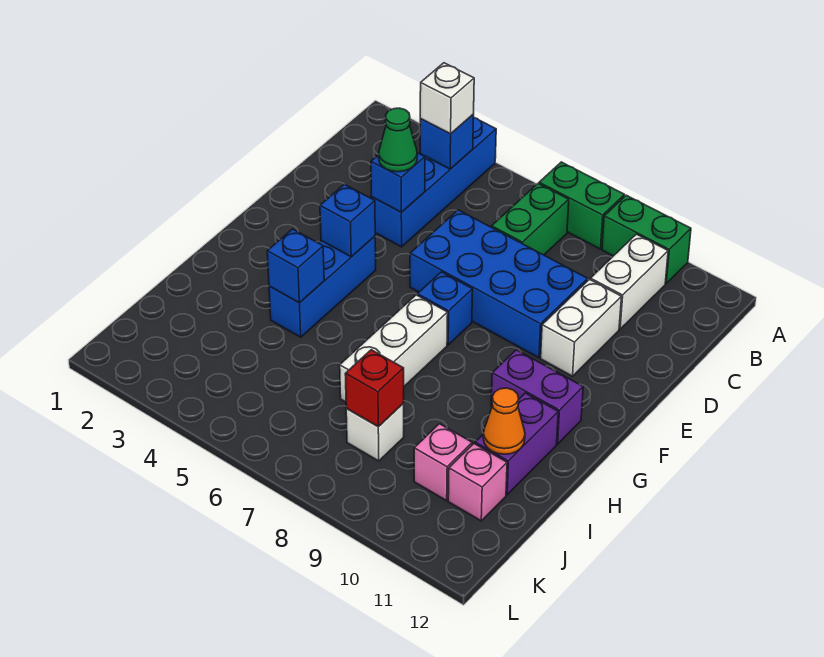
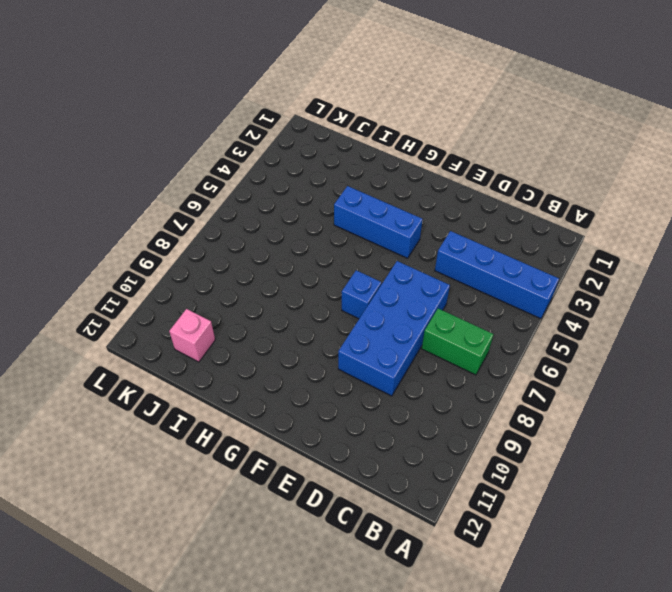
none -> green brick A7:A8 level 1
none -> green brick A9:A10 level 1
none -> white brick B10:C10 level 1

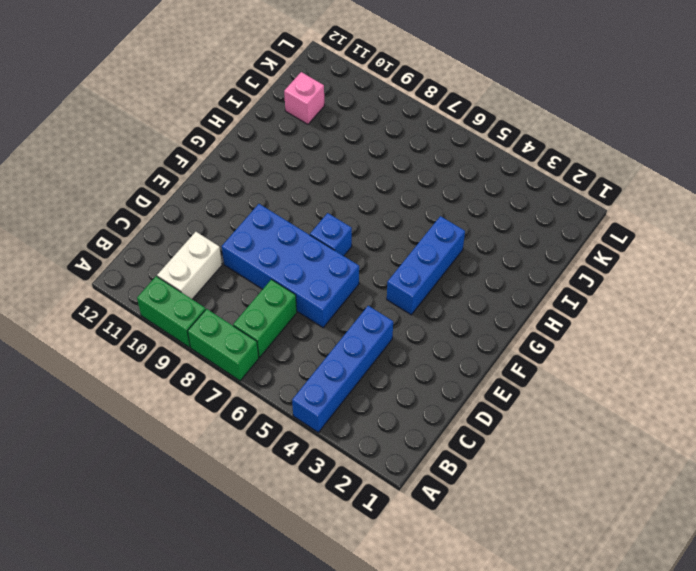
none -> white brick D10:E10 level 1
none -> white brick G7:I7 level 1
none -> purple brick G10:G11 level 1

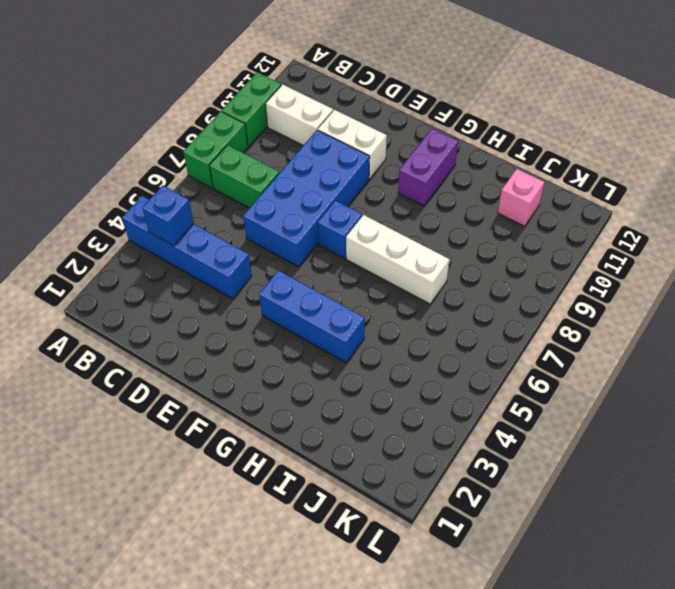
none -> purple brick H11:I11 level 1
none -> white brick J8 level 1
none -> pink brick J10 level 1

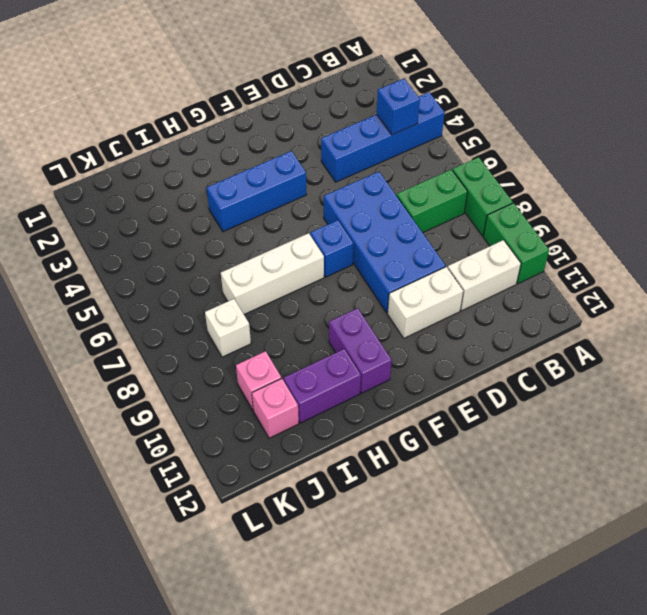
none -> blue brick D4 level 2
none -> blue brick F4 level 2
none -> blue brick H4 level 2

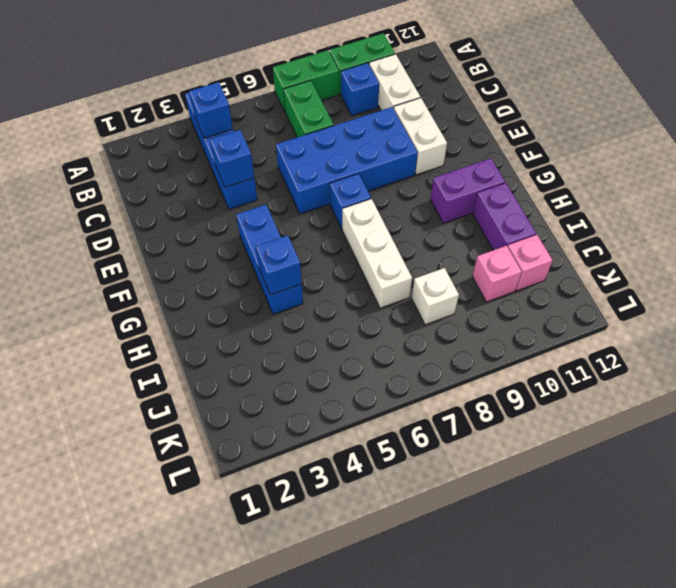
blue brick B9 level 1 -> blue brick F4 level 2
none -> orange cone I11 level 2
none -> red brick J8 level 2
none -> white brick B4 level 3

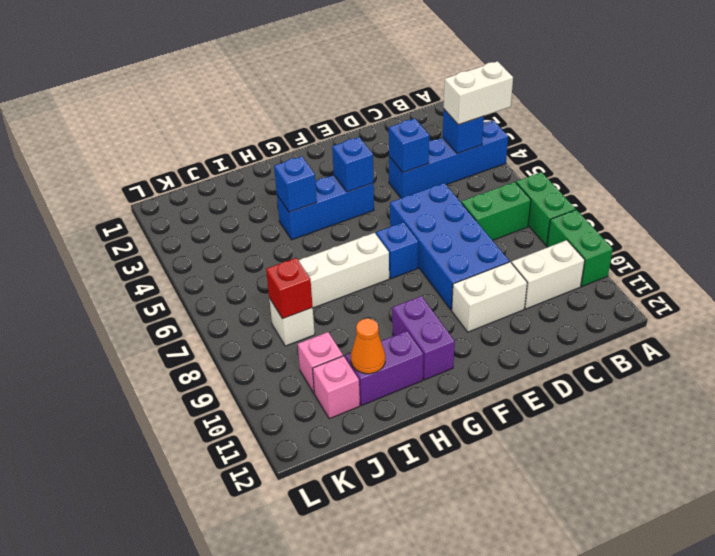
white brick A4:B4 level 3 -> white brick B4 level 3
none -> green cone D4 level 3

